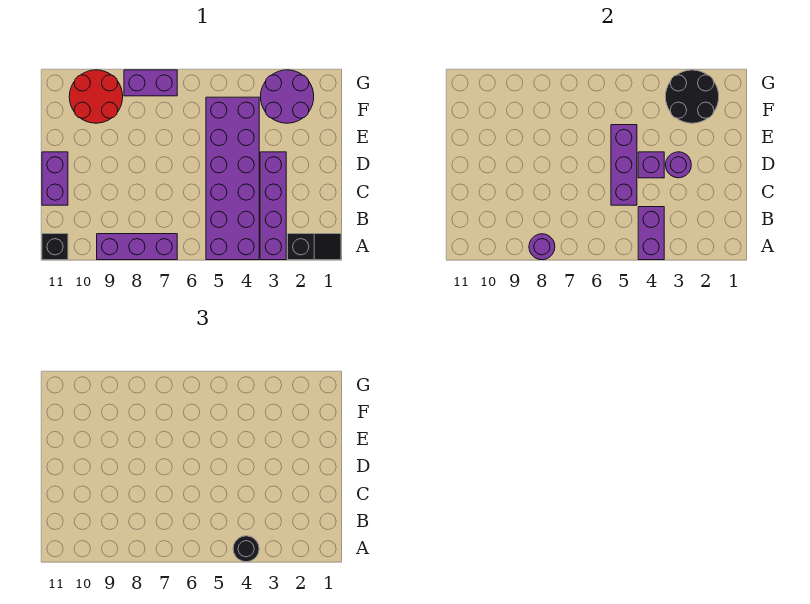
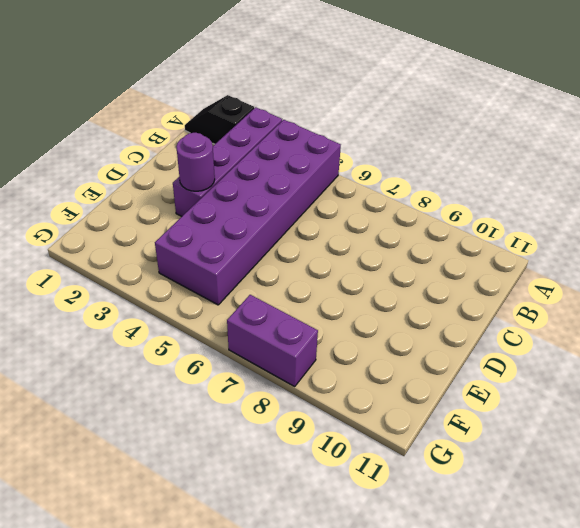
none -> purple brick A7:A9 level 1
none -> black brick A11 level 1
none -> purple brick C11:D11 level 1

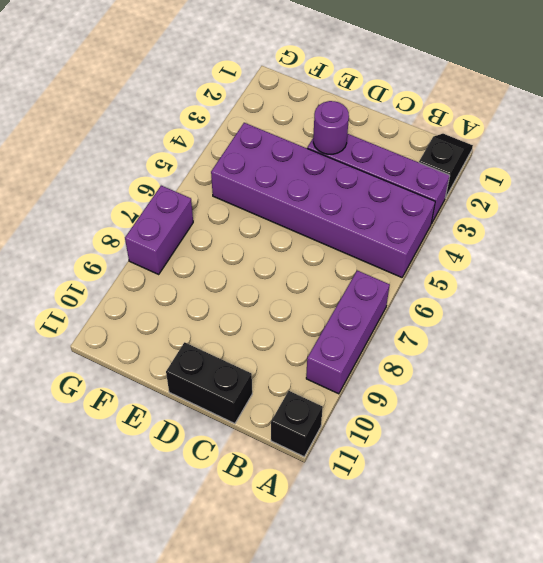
black brick C11:D11 level 1 -> purple brick C11:D11 level 1
none -> purple round brick F2:G3 level 1
none -> red round brick F9:G10 level 1
none -> purple brick A4:B4 level 2

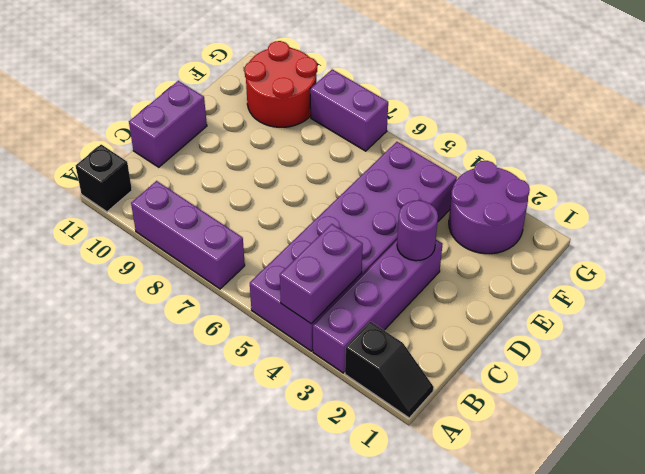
none -> purple round brick A8 level 2
none -> purple brick C5:E5 level 2
none -> purple brick D4 level 2

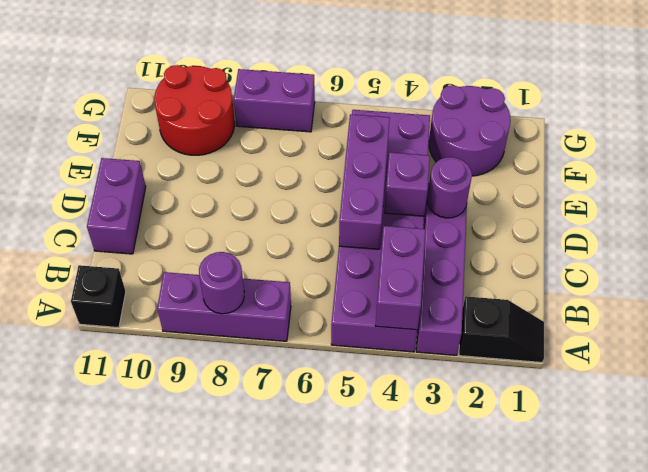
none -> black round brick F2:G3 level 2
none -> black round brick A4 level 3

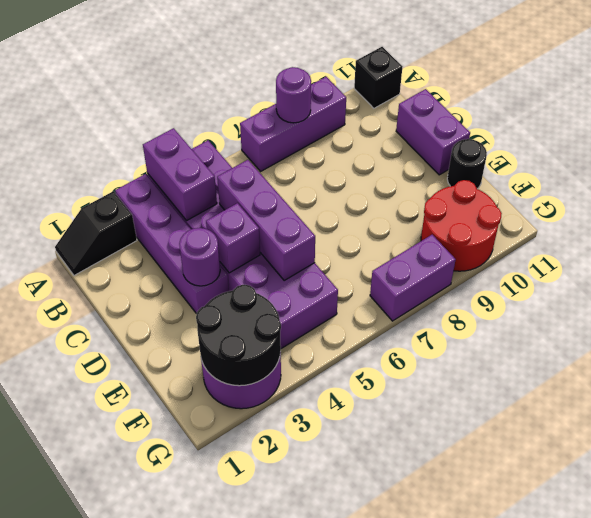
black round brick E11 level 1 -> black round brick A4 level 3

